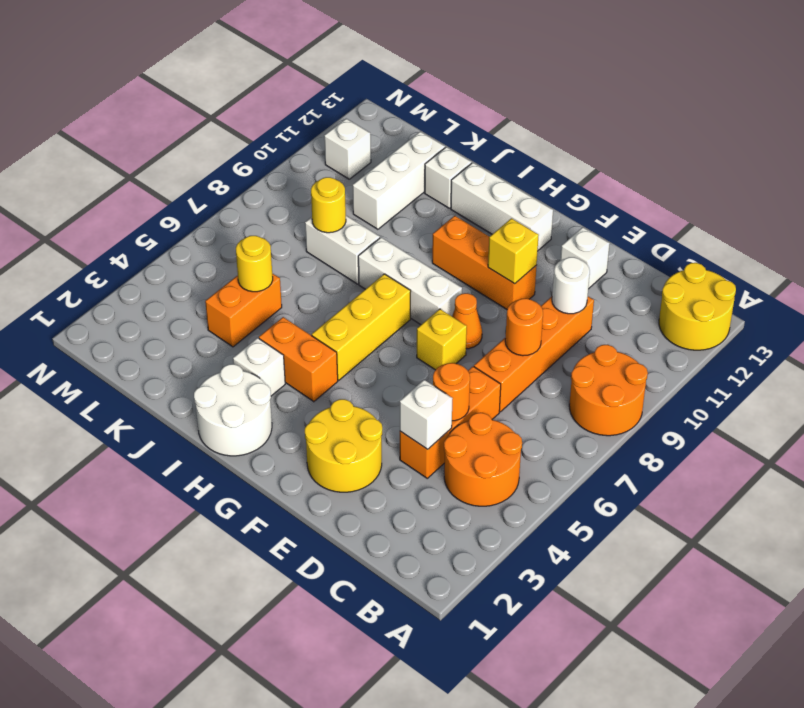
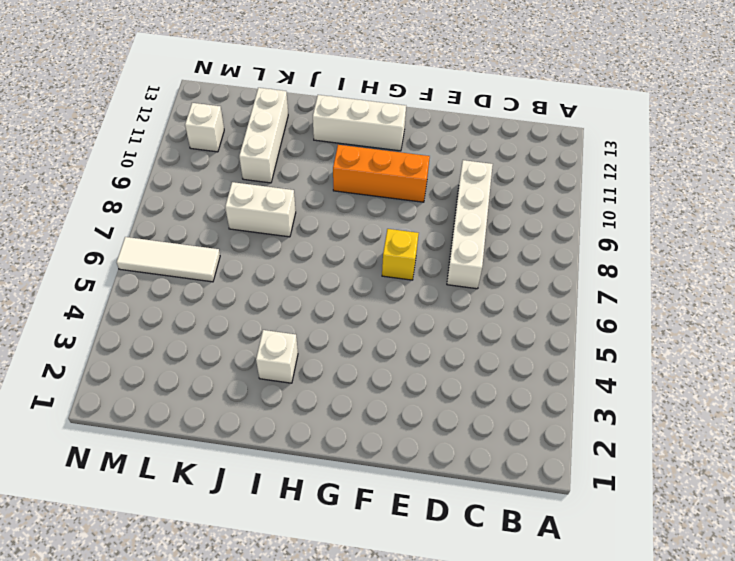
white brick D7:D10 level 1 -> orange brick D7:D10 level 1
white tile L6:N6 level 1 -> none
none -> orange round brick A8:B9 level 1
none -> yellow round brick A12:B13 level 1
none -> orange round brick B4:C5 level 1

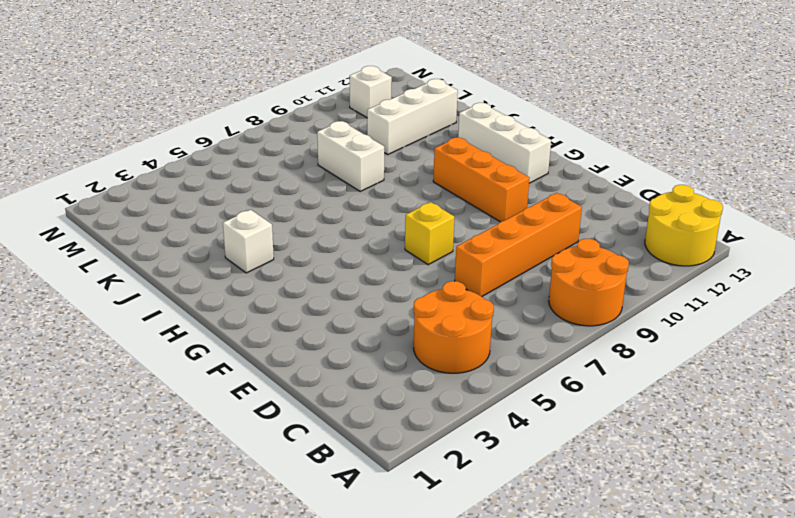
none -> orange brick D4:D6 level 1
none -> yellow round brick E2:F3 level 1
none -> white brick E12 level 1

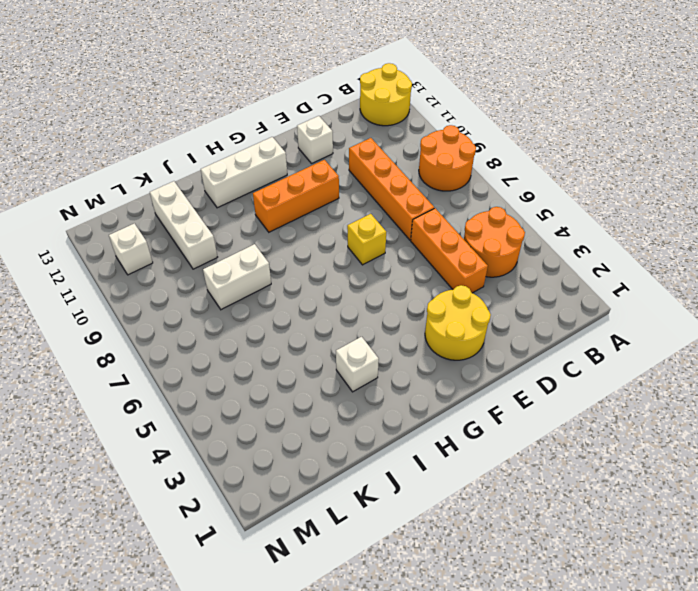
none -> orange cone F8 level 1
none -> white brick G8:I8 level 1
none -> white round brick H1:I2 level 1

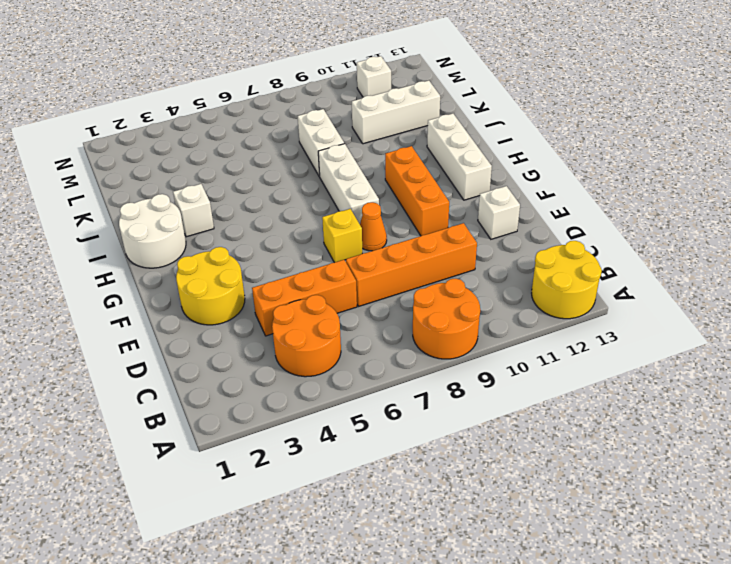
none -> orange brick H4:I4 level 1
none -> yellow brick H5:H7 level 1
none -> white brick J12 level 1

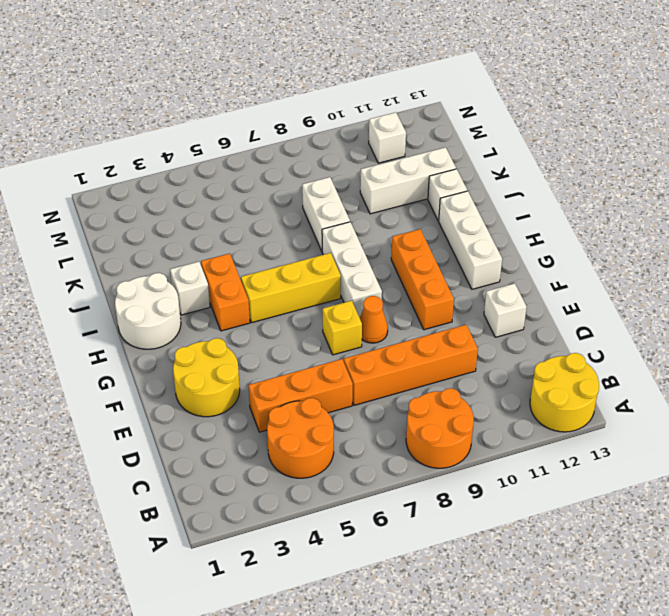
none -> orange brick K4:K5 level 1
none -> white brick D4 level 2
none -> orange round brick D5 level 2

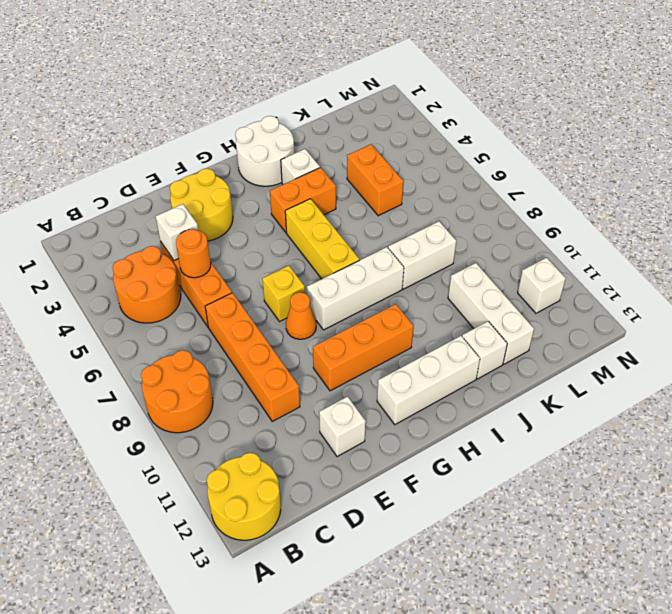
none -> orange round brick D8 level 2
none -> white round brick D10 level 2
none -> yellow brick F10 level 2

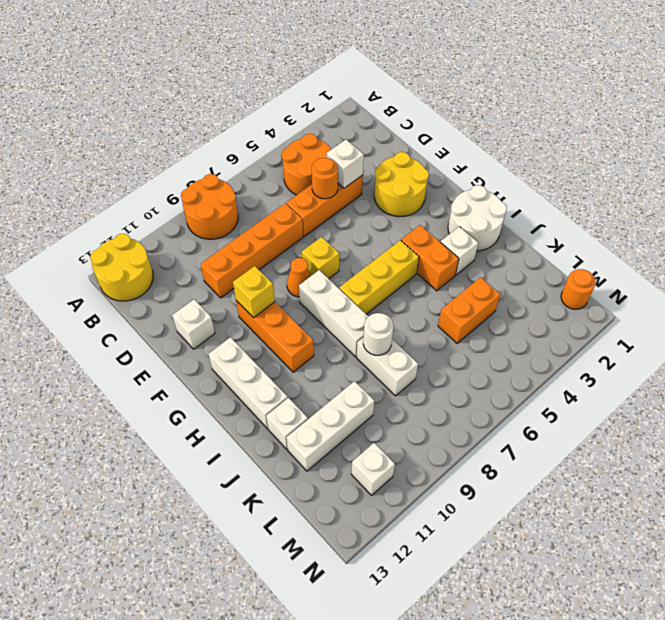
white round brick J8 level 2 -> white round brick D10 level 2
orange round brick M1 level 1 -> orange round brick D8 level 2
none -> yellow round brick K5 level 2
none -> yellow round brick K8 level 2

